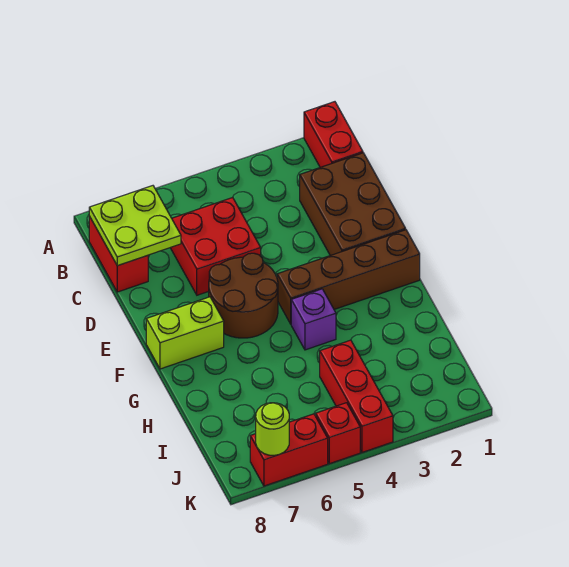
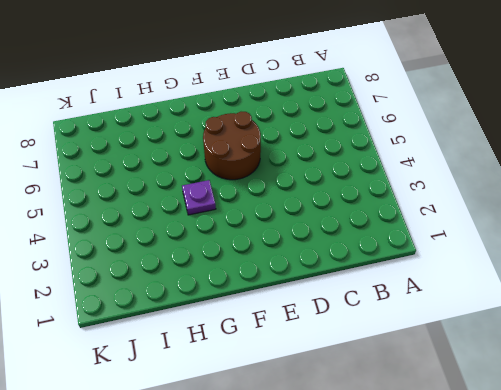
purple plate G4 level 1 -> purple brick G4 level 1
none -> red brick A1:B1 level 1
none -> red brick B8:C8 level 1
none -> brown brick C1:E2 level 1

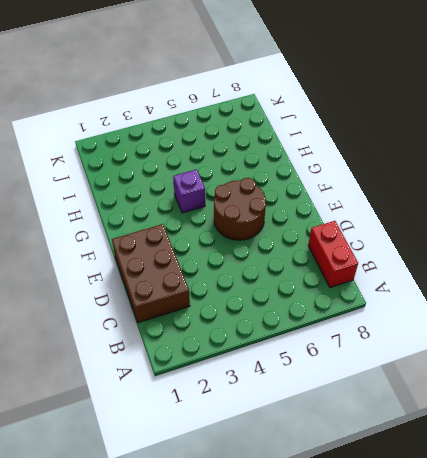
none -> red brick A1:B1 level 1
none -> red brick C5:D6 level 1
none -> brown brick F1:F4 level 1

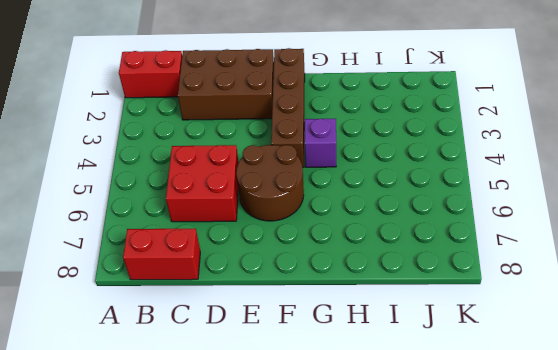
none -> lime brick F7:F8 level 1
none -> red brick I4:K4 level 1
none -> red brick K5 level 1

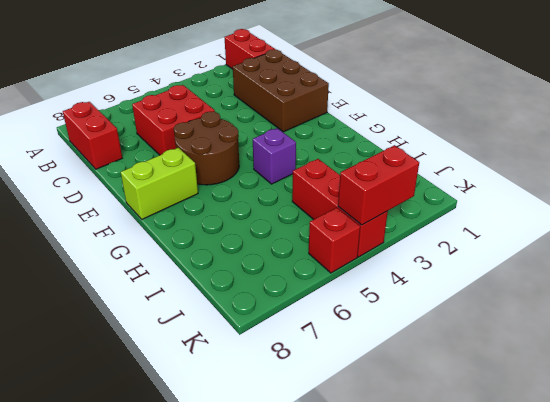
red brick K3:K4 level 2 -> red brick K6:K7 level 1
none -> brown brick F1:F4 level 1
none -> lime plate B7:C8 level 2
none -> lime round brick K7 level 2

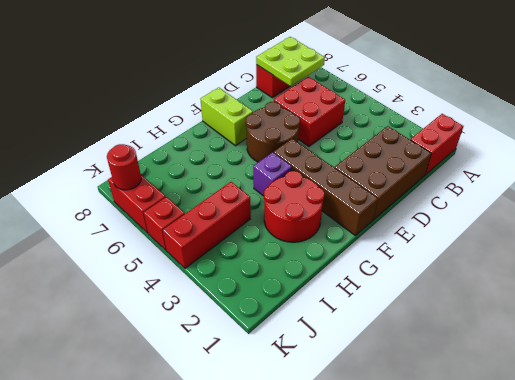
red round brick G2:H3 level 1 -> none
red round brick K7 level 2 -> lime round brick K7 level 2

